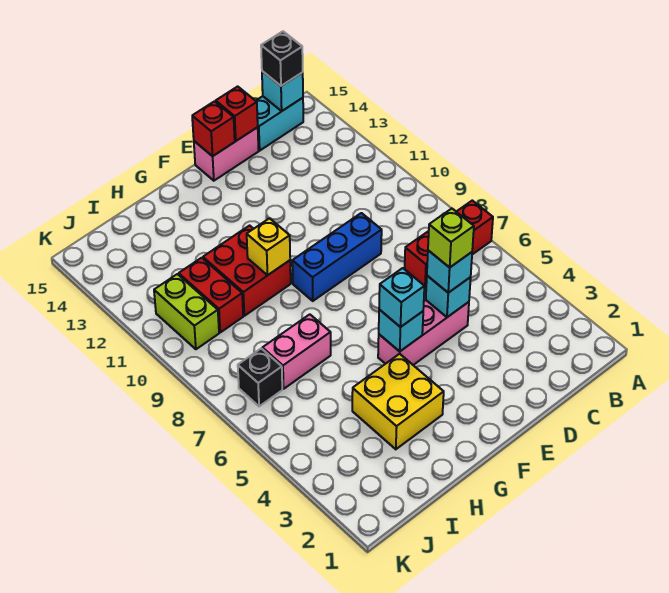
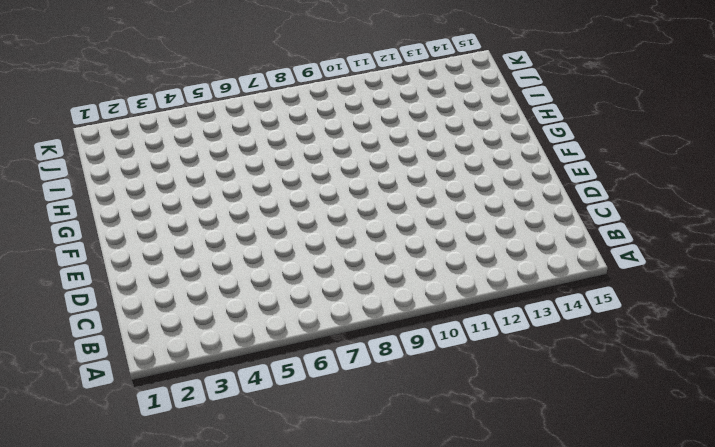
none -> red brick A7:C7 level 1
none -> cyan brick B15:C15 level 1
none -> pink brick D5:F5 level 1

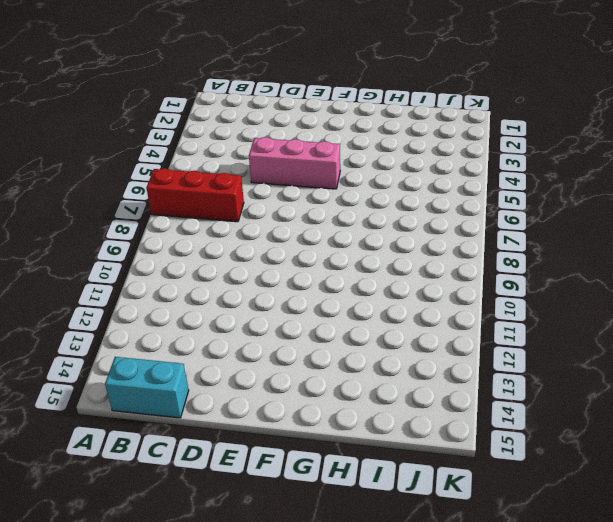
none -> blue brick D9:F9 level 1
none -> pink brick D15:E15 level 1
none -> yellow brick G3:H4 level 1

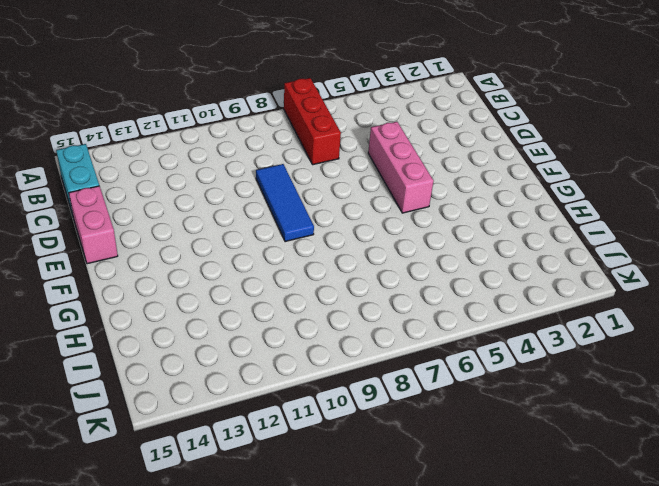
blue tile D9:F9 level 1 -> blue brick D9:F9 level 1
none -> yellow brick G3:H4 level 1
none -> red brick G10:H11 level 1
none -> pink brick H7:I7 level 1

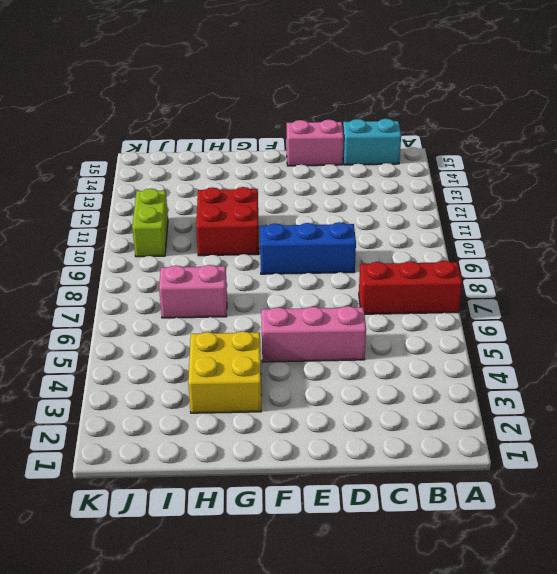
none -> red brick I10:I11 level 1
none -> black brick J7 level 1
none -> cyan brick B15 level 2

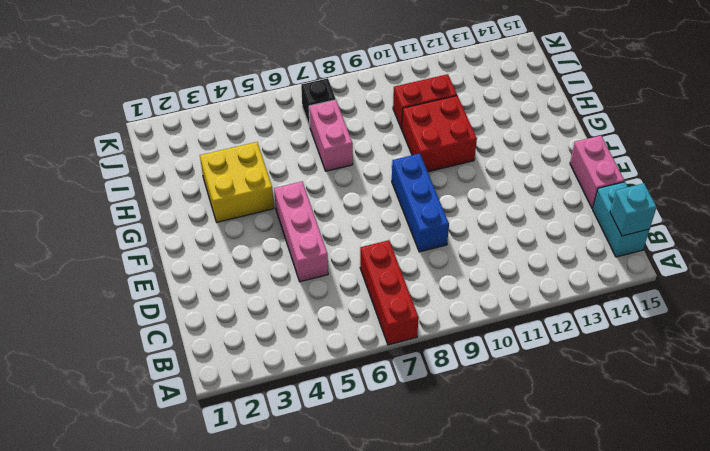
none -> lime brick J10:J11 level 1
none -> cyan brick D5 level 2
none -> red brick D15 level 2

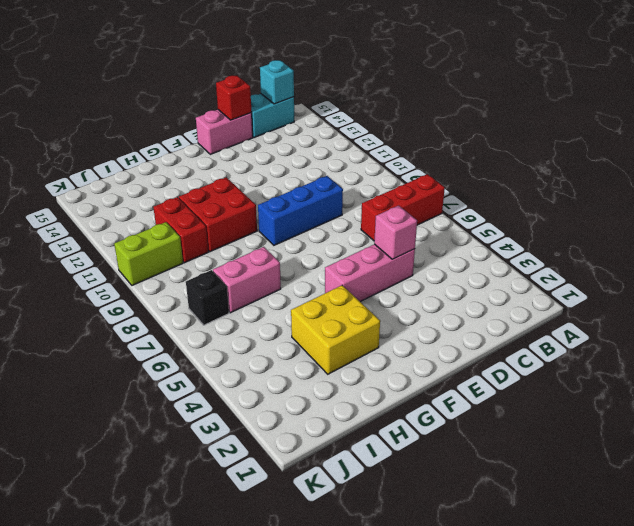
pink brick D5 level 2 -> cyan brick D5 level 2
lime brick J10:K10 level 1 -> lime brick J10:J11 level 1
none -> red brick E15 level 2
none -> cyan brick F5 level 2
none -> yellow brick G10 level 2

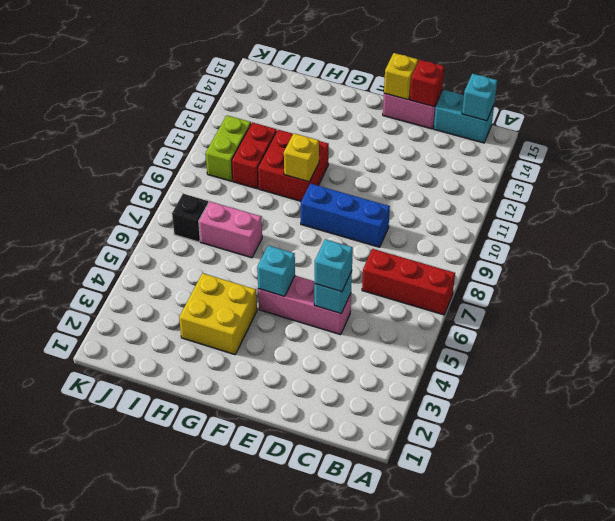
yellow brick E15 level 2 -> red brick E15 level 2
none -> black brick B15 level 3
none -> cyan brick F5 level 3
none -> lime brick D5 level 4

